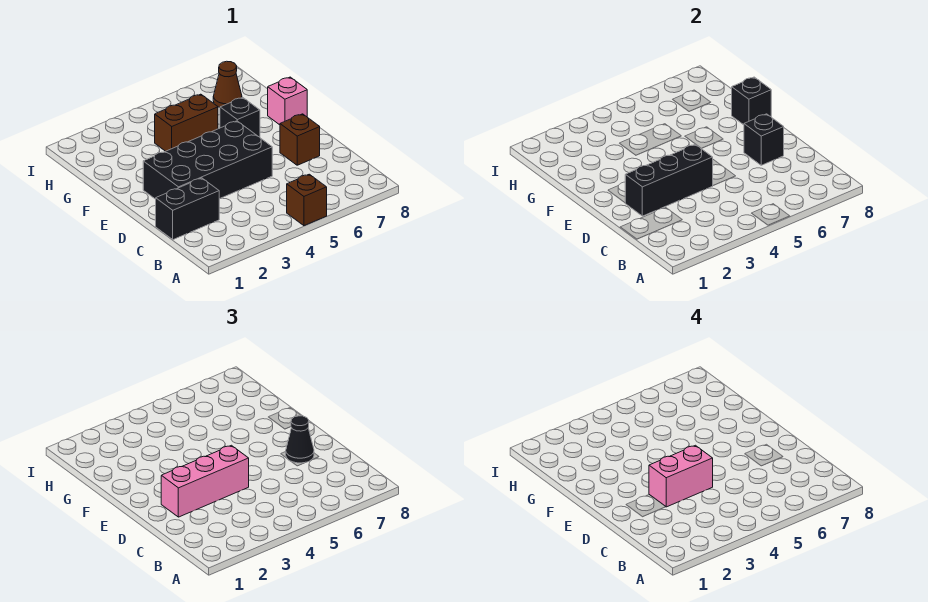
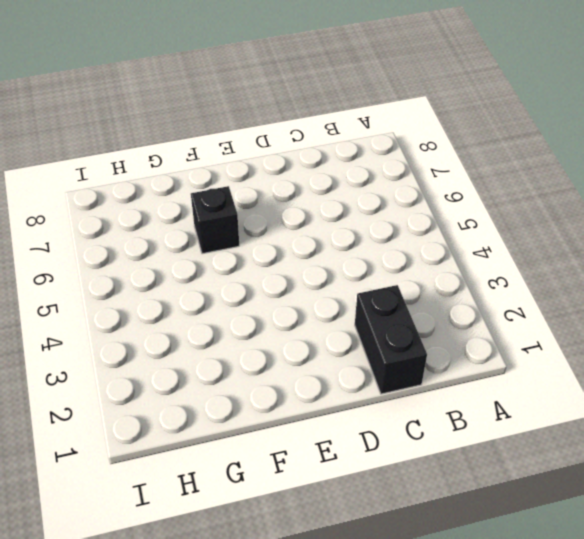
none -> brown brick A5 level 1
none -> black brick D2:E5 level 1
none -> brown brick D7 level 1

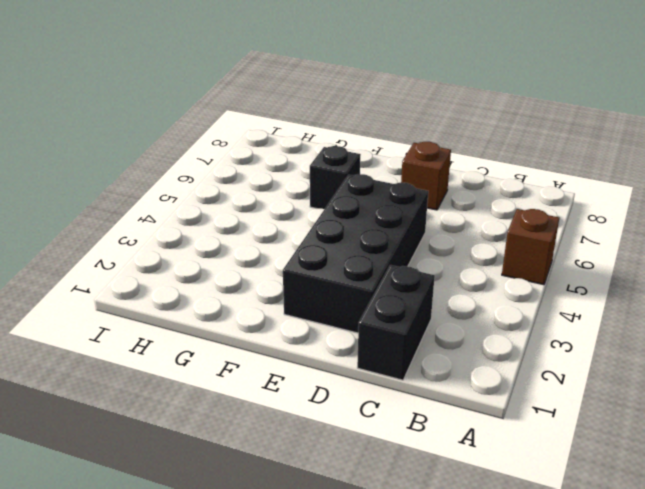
none -> pink brick F8 level 1
none -> brown brick G4:G5 level 1
none -> brown cone H7 level 1

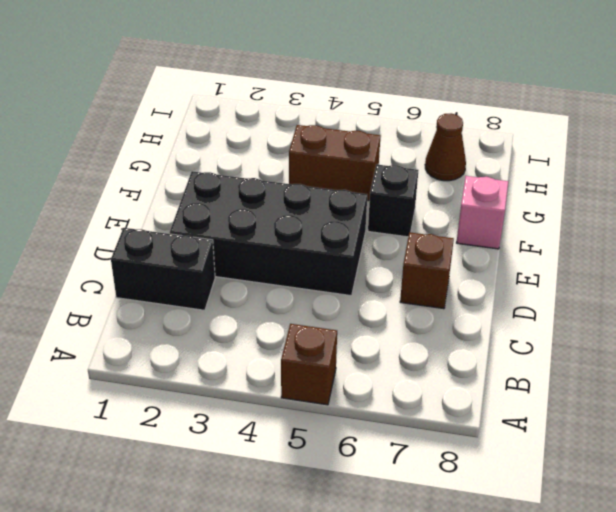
none -> black brick D2:D4 level 2
none -> black brick D7 level 2
none -> black brick F8 level 2

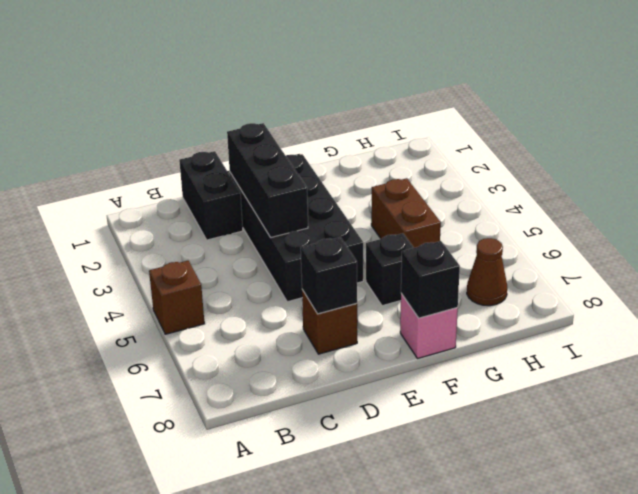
none -> pink brick D2:D4 level 3
none -> black cone D7 level 3
none -> pink brick D3:D4 level 4

